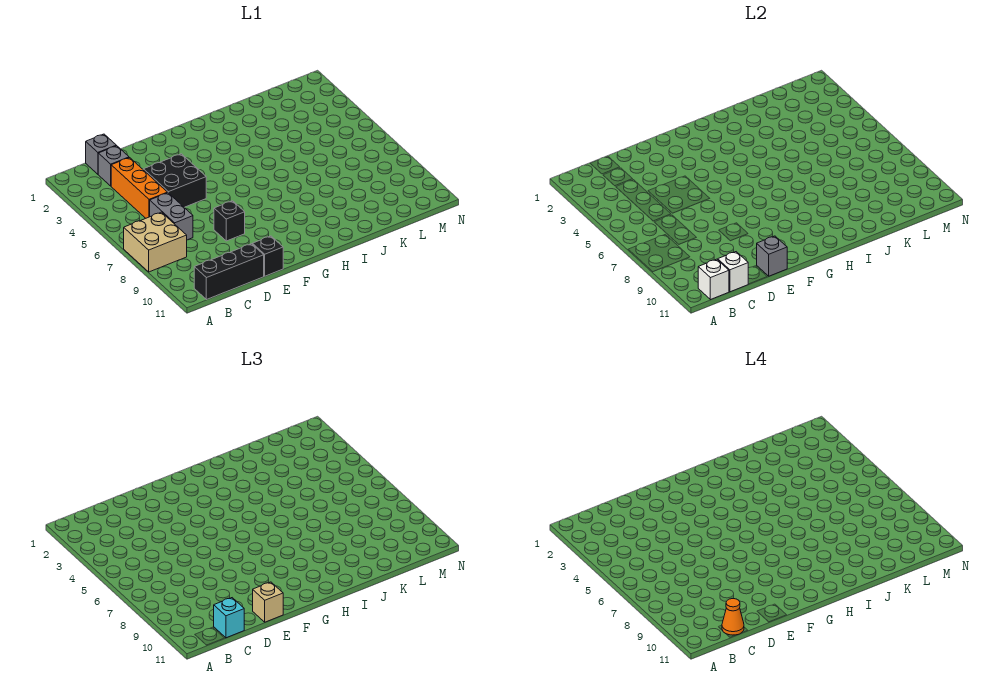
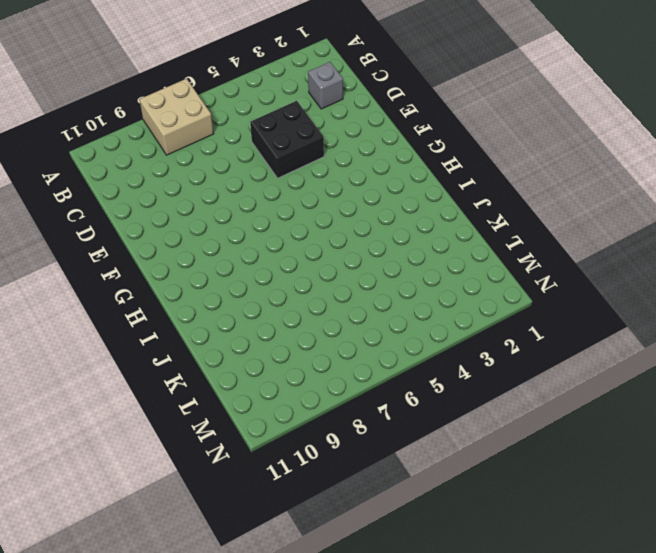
none -> black brick B11:D11 level 1
none -> grey brick C1 level 1
none -> orange brick C3:C5 level 1

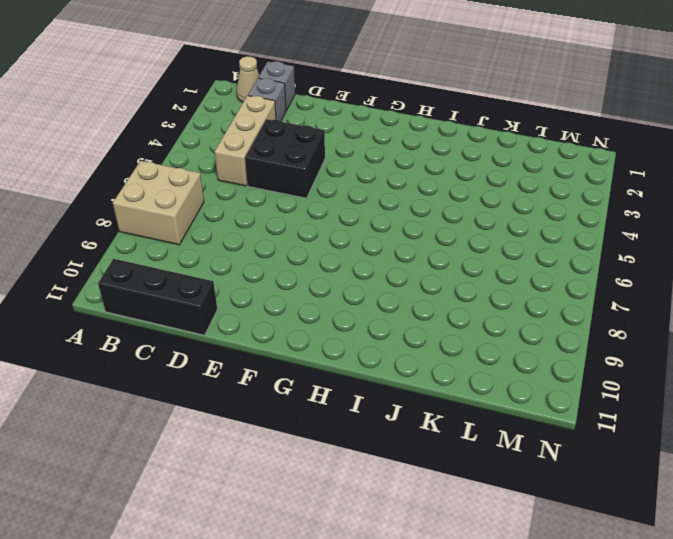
tan cone B1 level 1 -> none
tan brick C3:C5 level 1 -> orange brick C3:C5 level 1
none -> grey brick C6:C7 level 1
none -> black brick E8 level 1
none -> black brick E11 level 1

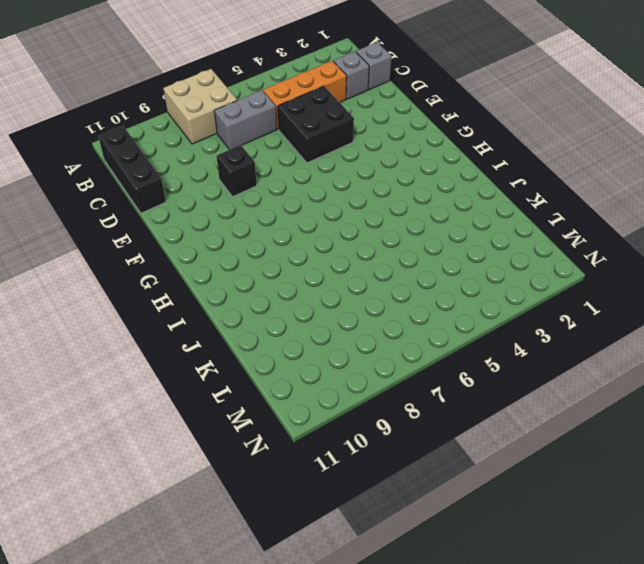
none -> black brick E11 level 1
none -> white brick B11 level 2
none -> white brick C11 level 2

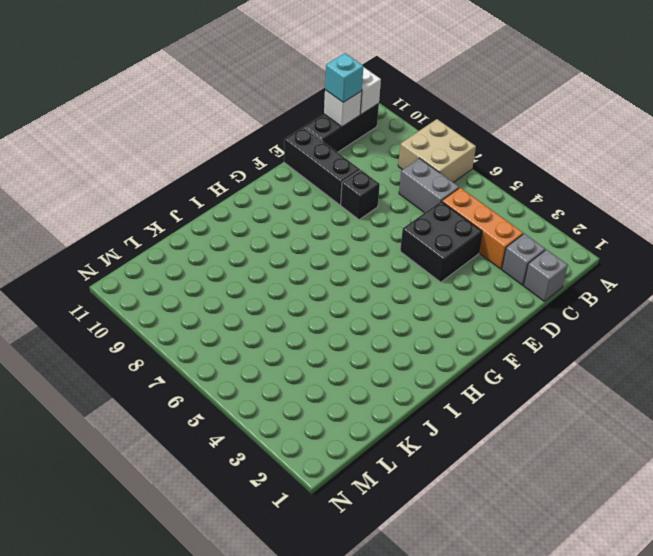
black brick E9:E11 level 1 -> black brick E11 level 1
none -> grey brick E11 level 2
none -> tan brick E11 level 3
none -> orange cone C11 level 4

